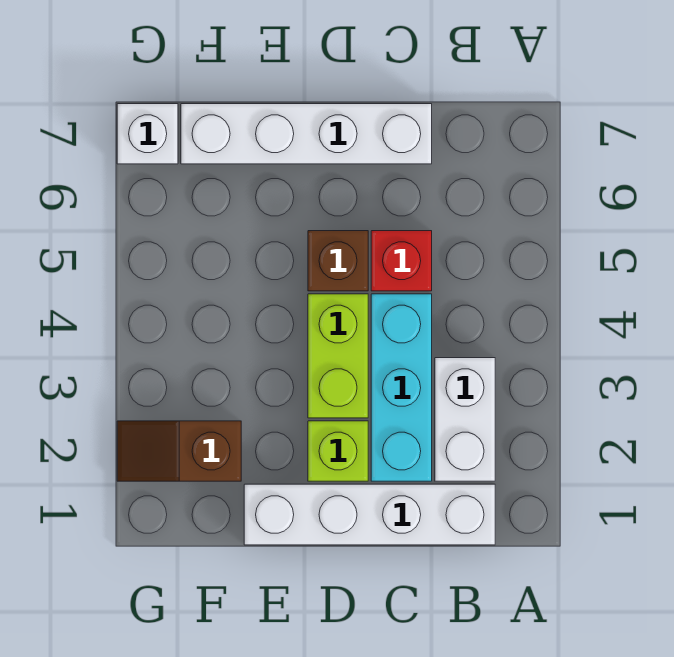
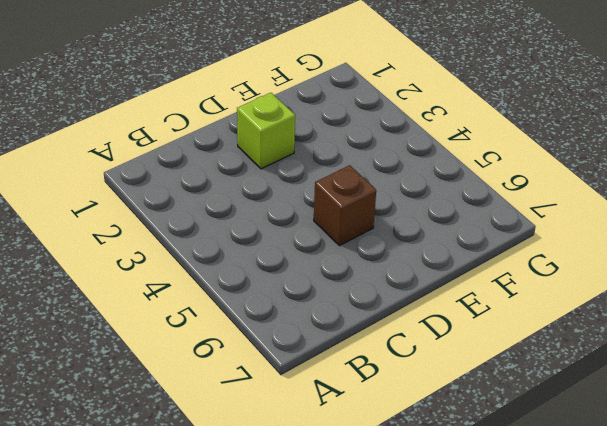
none -> white brick B1:E1 level 1
none -> white brick B2:B3 level 1

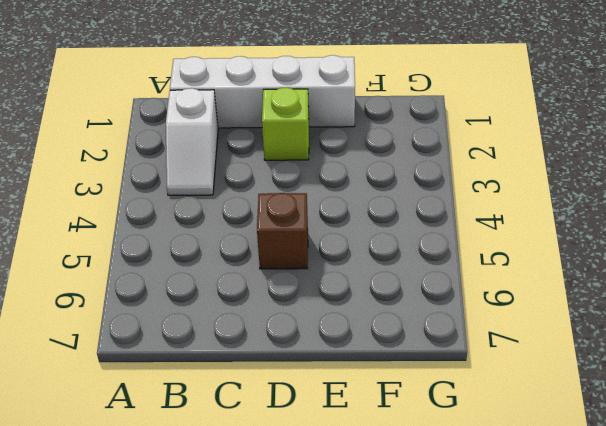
white slope B2:B3 level 1 top 2 -> white brick B2:B3 level 1
none -> cyan brick C2:C4 level 1
none -> red brick C5 level 1

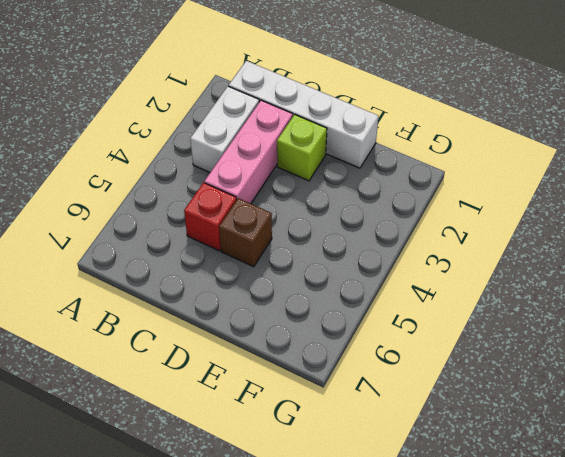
pink brick C2:C4 level 1 -> cyan brick C2:C4 level 1
none -> white brick C7:F7 level 1
none -> lime brick D3:D4 level 1

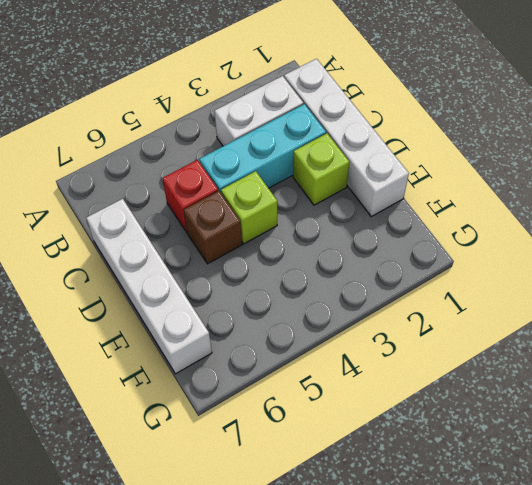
lime brick D4 level 1 -> lime brick D3:D4 level 1
none -> brown slope F2:G2 level 1 top F
none -> white brick G7 level 1

